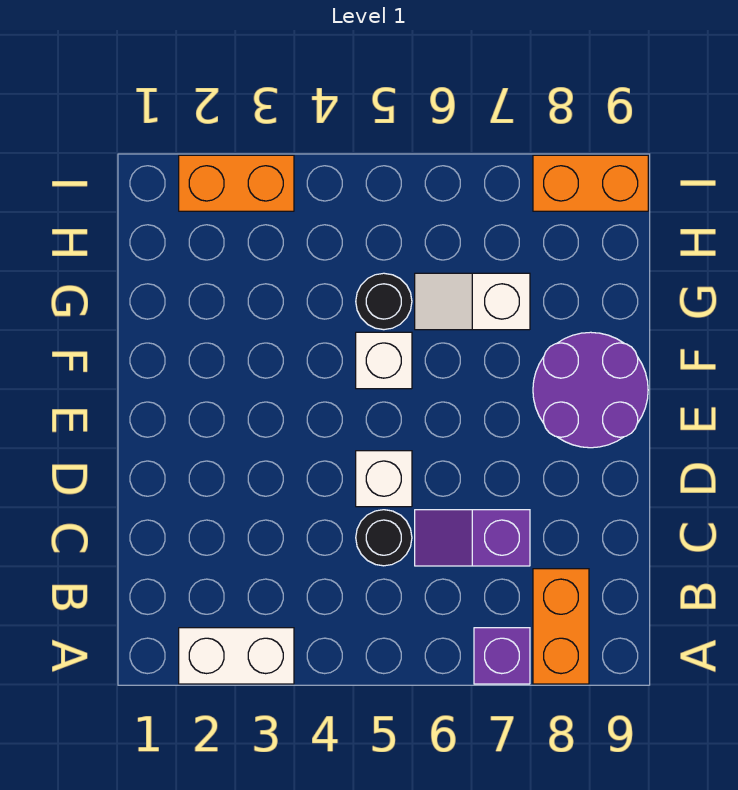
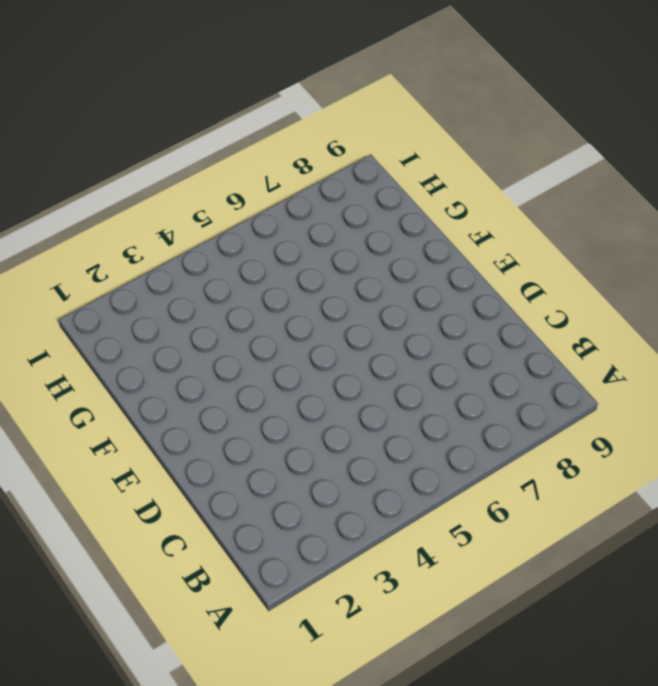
none -> white brick A2:A3 level 1
none -> purple brick A7 level 1
none -> orange brick A8:B8 level 1

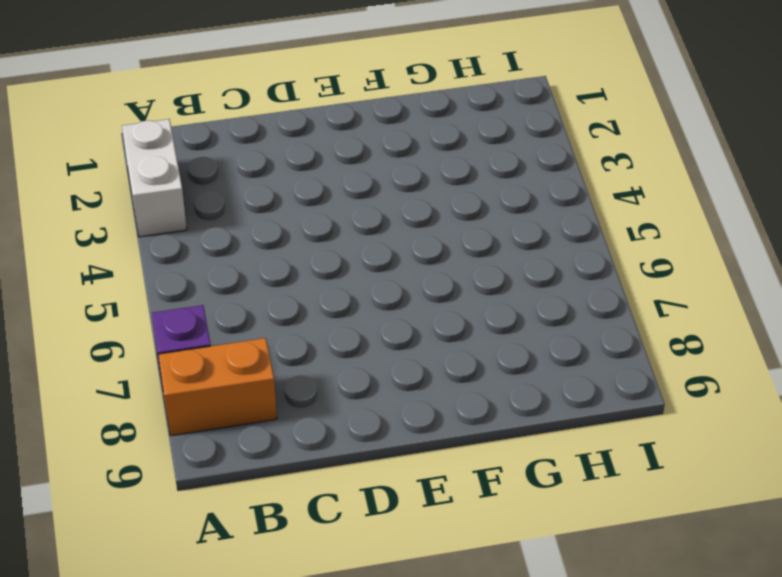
none -> black round brick C5 level 1
none -> purple slope C6:C7 level 1 top 7
none -> white brick D5 level 1

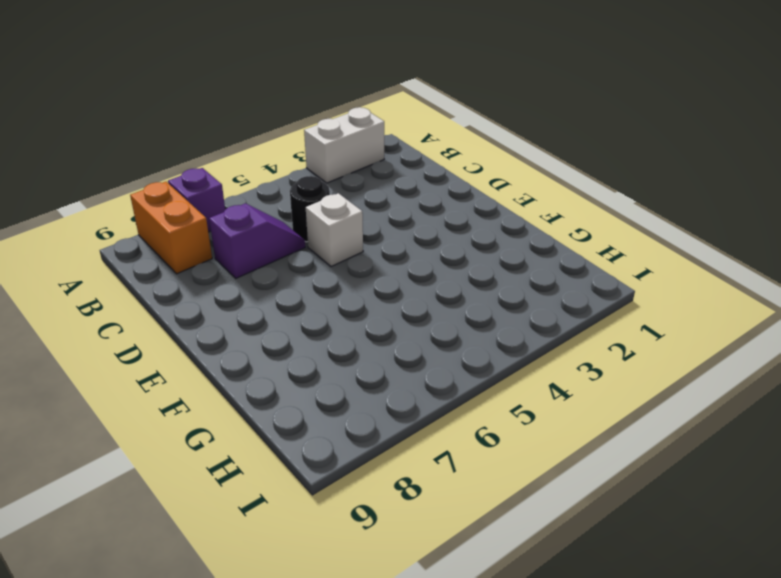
none -> purple round brick E8:F9 level 1
none -> white brick F5 level 1
none -> black round brick G5 level 1

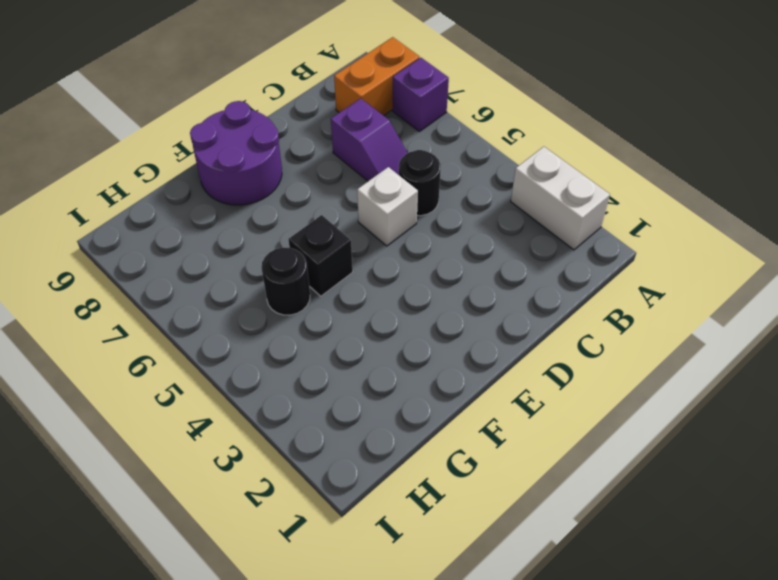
black brick F5 level 1 -> white brick F5 level 1
none -> white slope G6:G7 level 1 top 7
none -> orange brick I2:I3 level 1
none -> orange brick I8:I9 level 1

